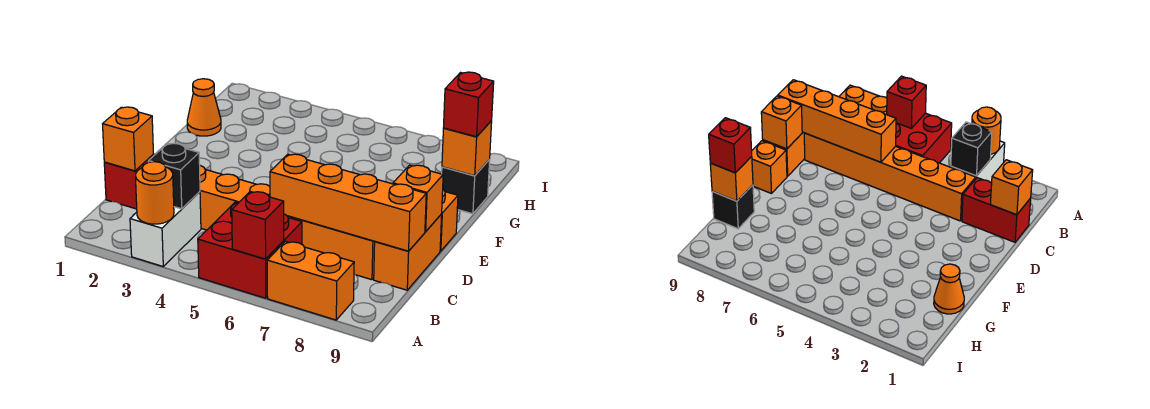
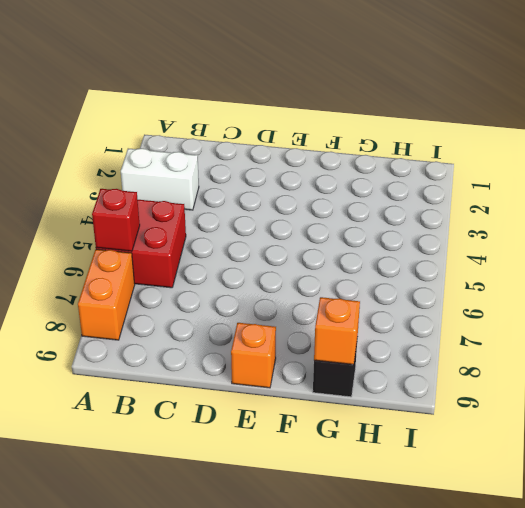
none -> red brick C1:C2 level 1
none -> orange brick C3:C8 level 1
none -> orange brick C9:D9 level 1

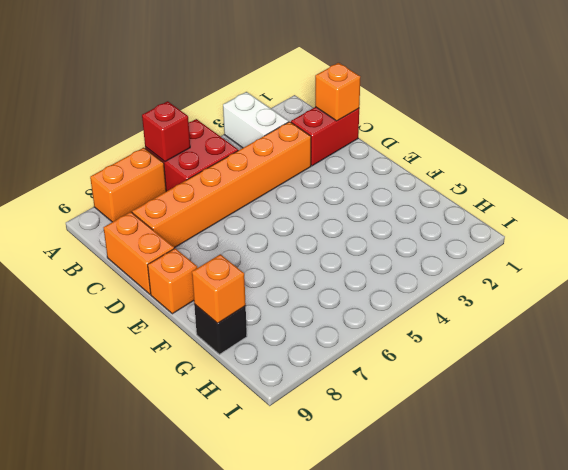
none -> orange cone G1 level 1
none -> orange round brick A3 level 2
none -> black brick B3 level 2

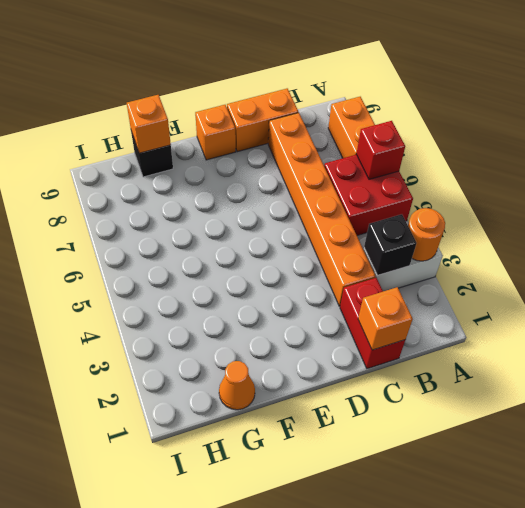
none -> orange brick C6:C9 level 2
none -> orange brick D9 level 2
none -> red brick G9 level 3

